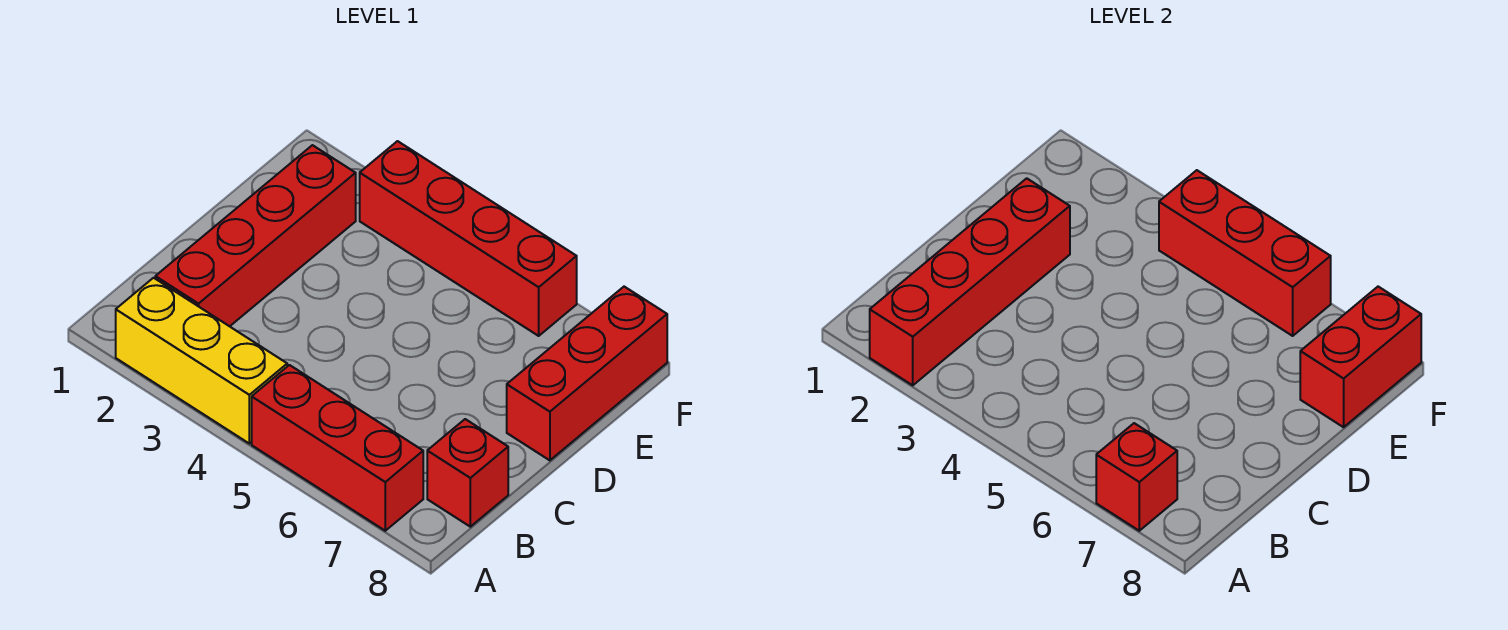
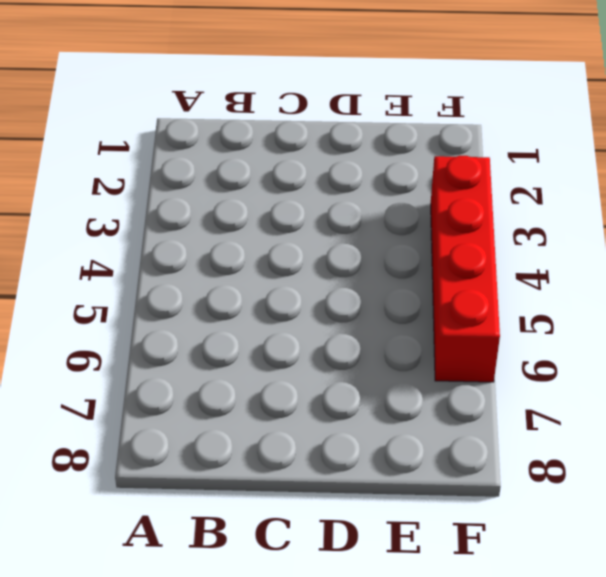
none -> yellow brick A2:A4 level 1
none -> red brick A5:A7 level 1

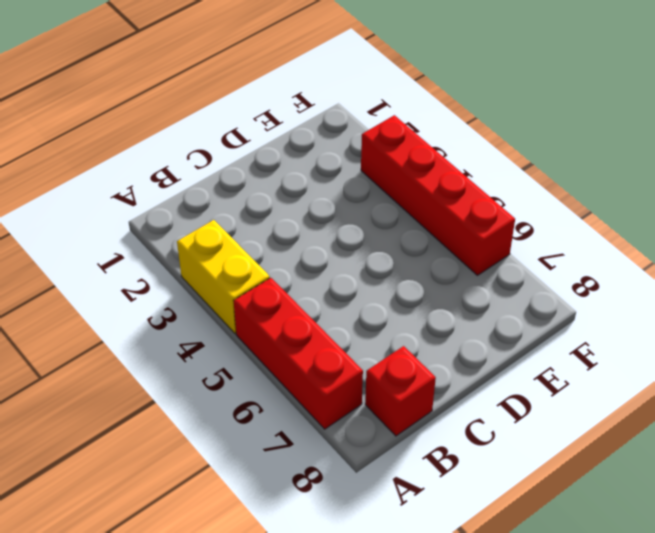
yellow brick A3:A4 level 1 -> yellow brick A2:A4 level 1
none -> red brick B2:E2 level 1
none -> red brick D8:F8 level 1

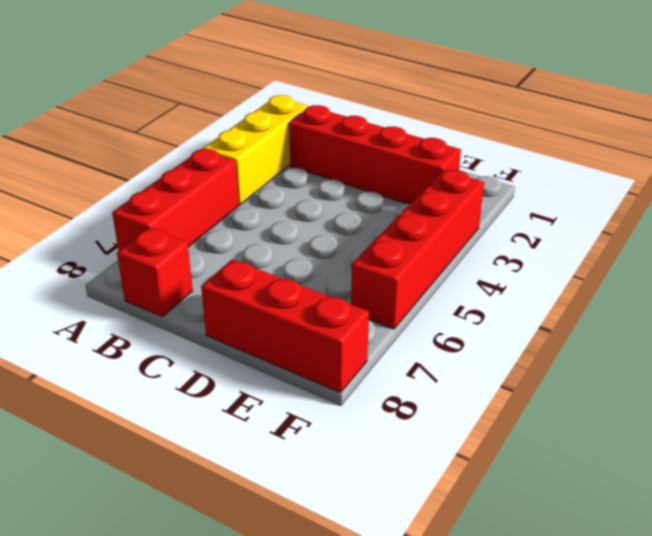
none -> red brick A2:D2 level 2
none -> red brick A7 level 2

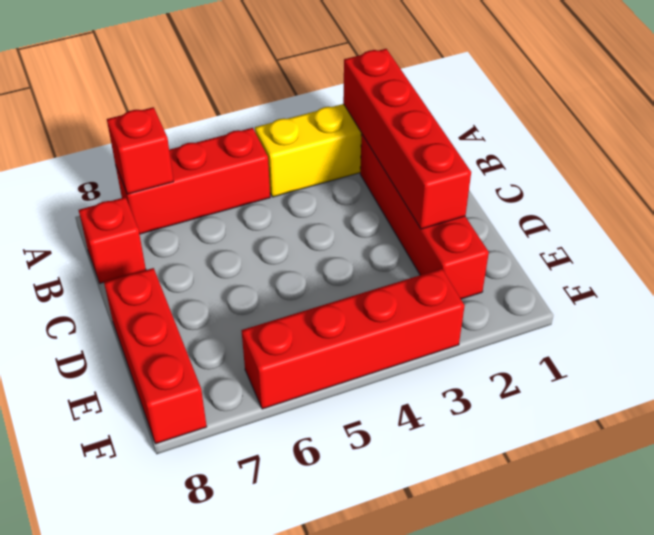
none -> red brick E8:F8 level 2
none -> red brick F4:F6 level 2

